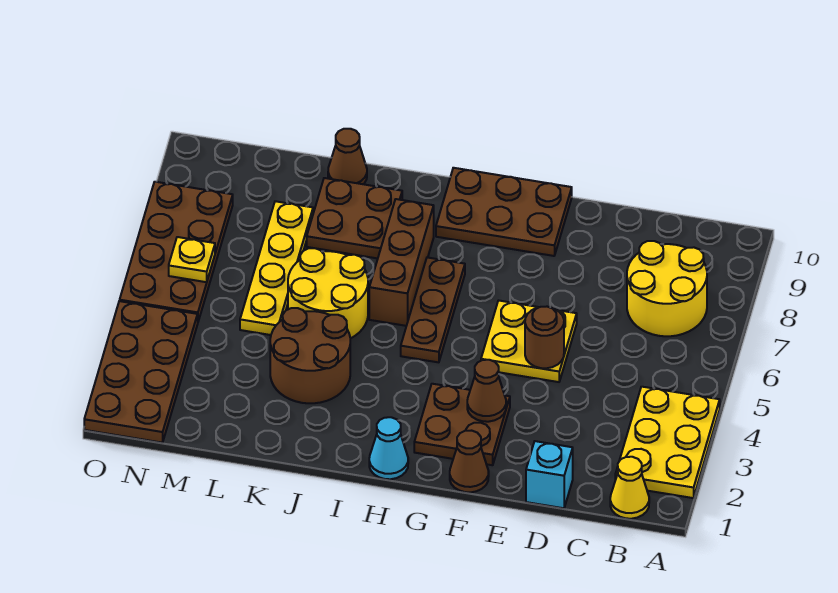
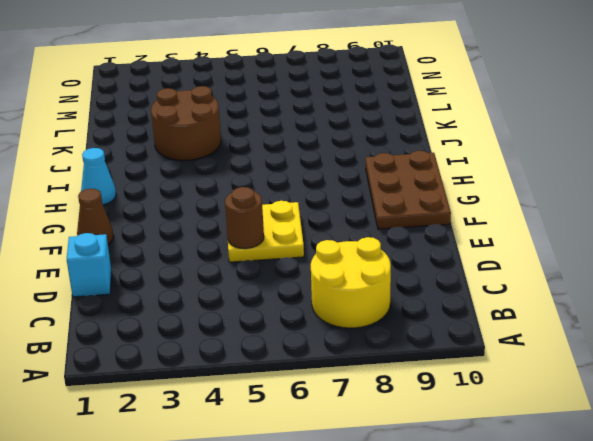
none -> yellow plate A2:B4 level 1
none -> yellow cone B1 level 1
none -> brown plate F2:G3 level 1

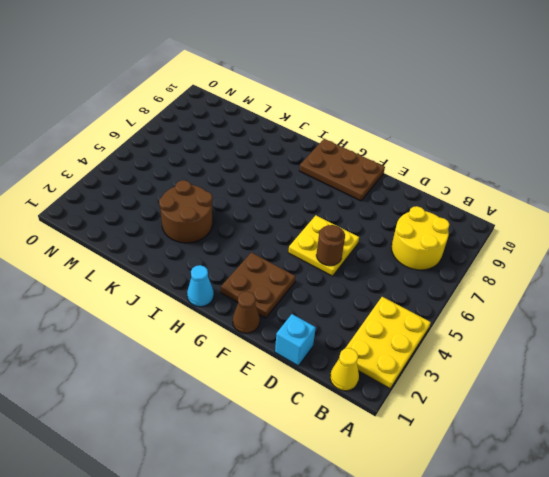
none -> brown plate H5:H7 level 1
none -> brown brick I6:I8 level 1
none -> yellow round brick J5:K6 level 1

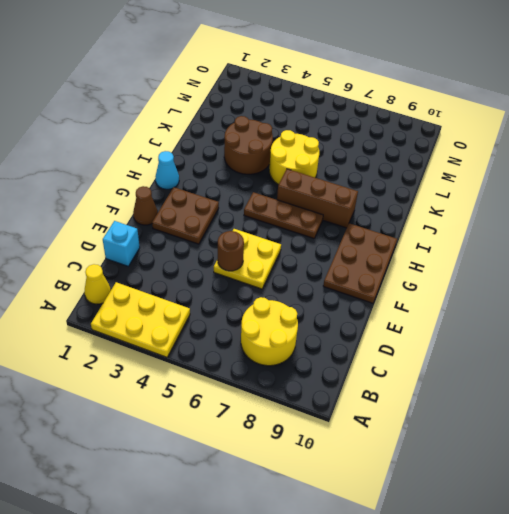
none -> brown plate J8:K9 level 1
none -> brown cone K10 level 1
none -> yellow plate L5:L8 level 1

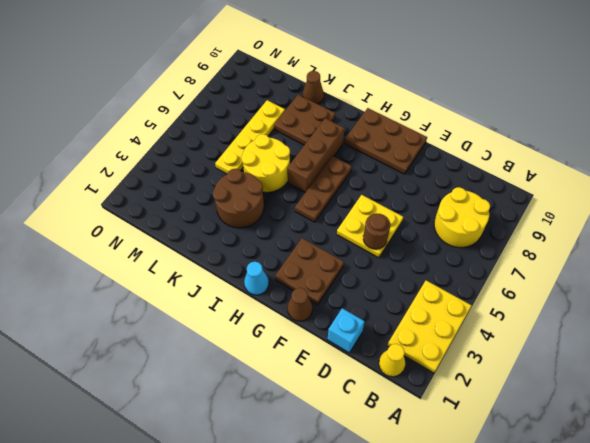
none -> brown plate N1:O4 level 1
none -> brown plate N5:O8 level 1
none -> brown cone F3 level 2

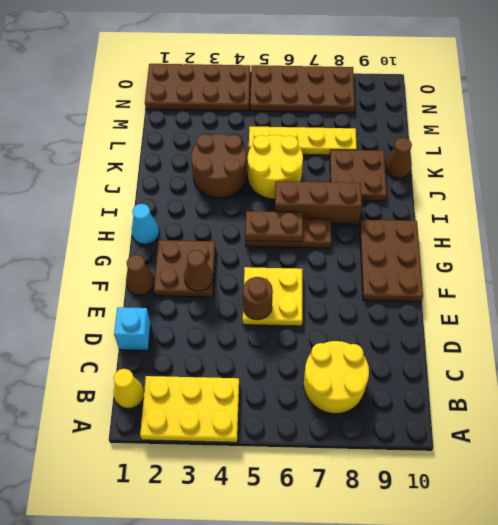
brown plate H5:H6 level 2 -> none
none -> yellow plate N6 level 2

